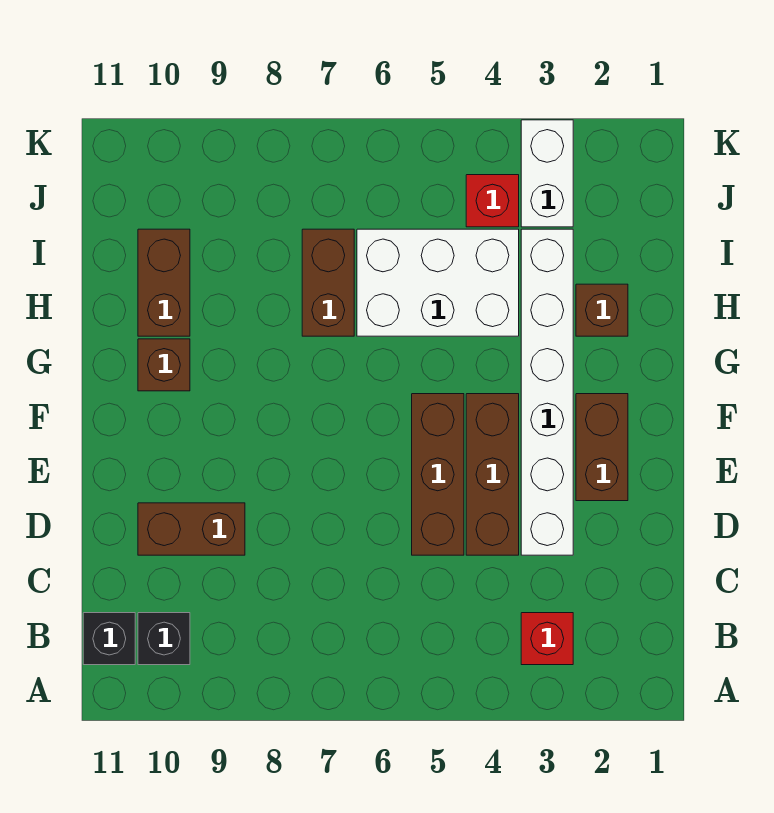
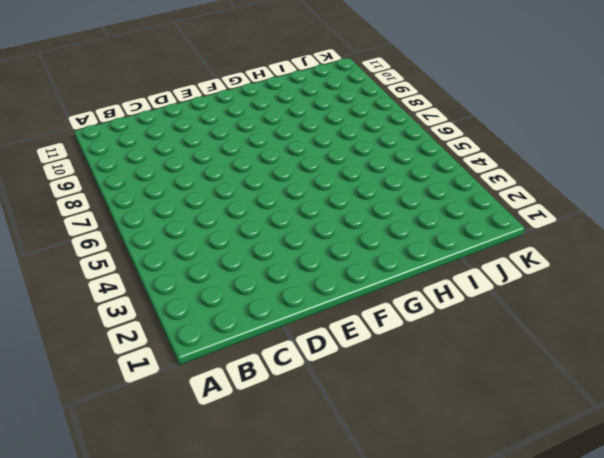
none -> red brick B3 level 1
none -> black brick B10 level 1
none -> black brick B11 level 1

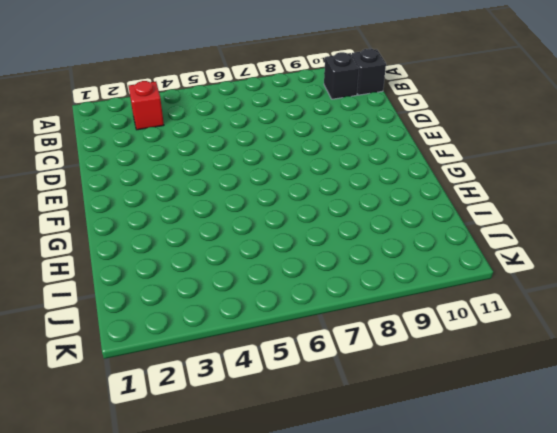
none -> white brick D3:I3 level 1
none -> brown brick D4:F4 level 1
none -> brown brick D5:F5 level 1

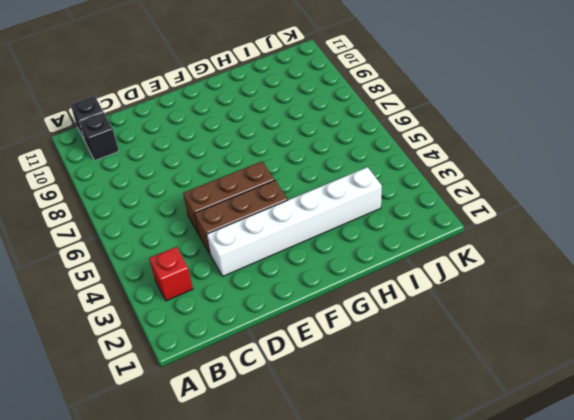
none -> brown brick D9:D10 level 1
none -> brown brick E2:F2 level 1
none -> brown brick G10 level 1

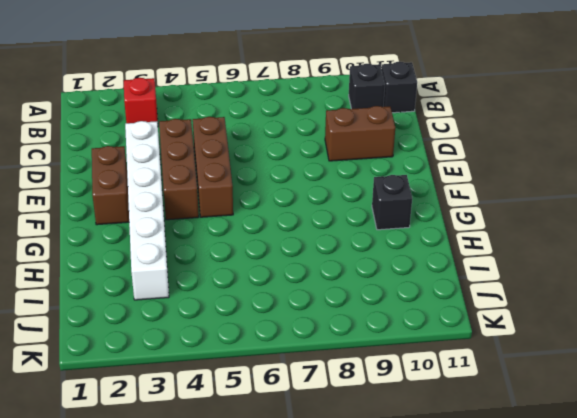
black brick G10 level 1 -> brown brick G10 level 1
none -> brown brick H2 level 1
none -> white brick H4:I6 level 1
none -> brown brick H7:I7 level 1

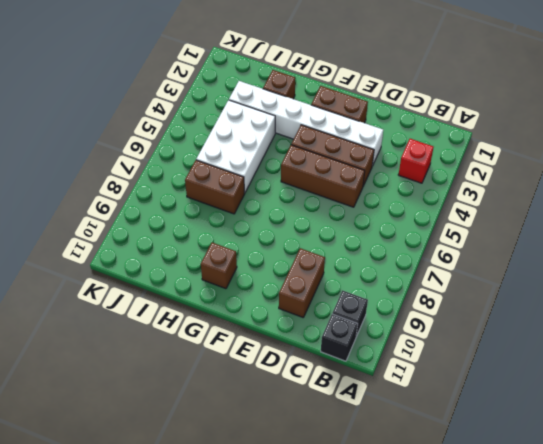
none -> brown brick H10:I10 level 1
none -> white brick J3:K3 level 1
none -> red brick J4 level 1

